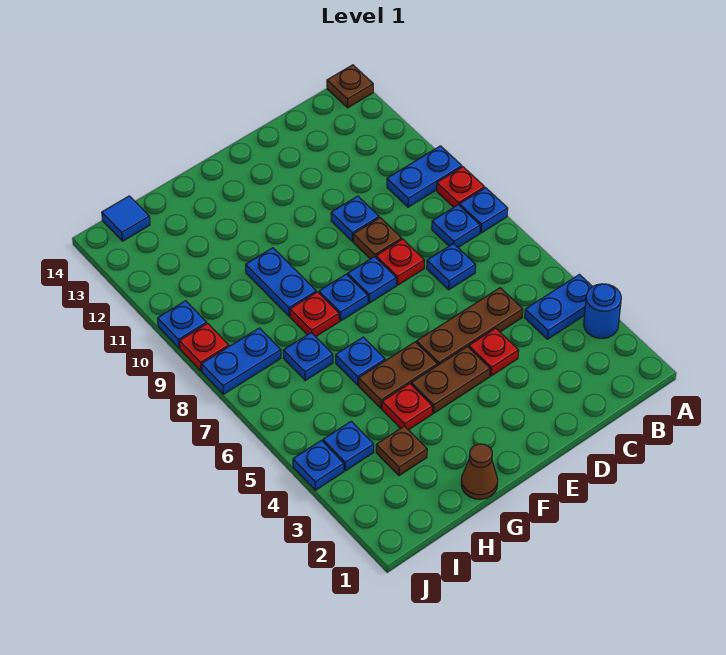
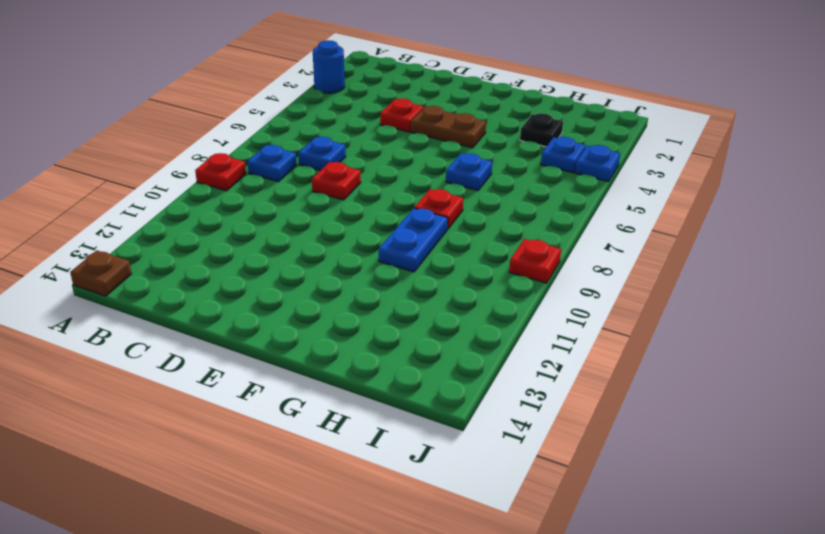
black plate H3 level 1 -> brown plate H3 level 1
none -> blue plate A4:B4 level 1
none -> blue plate A8 level 1
none -> blue plate A10:B10 level 1
none -> brown plate C5:E5 level 1

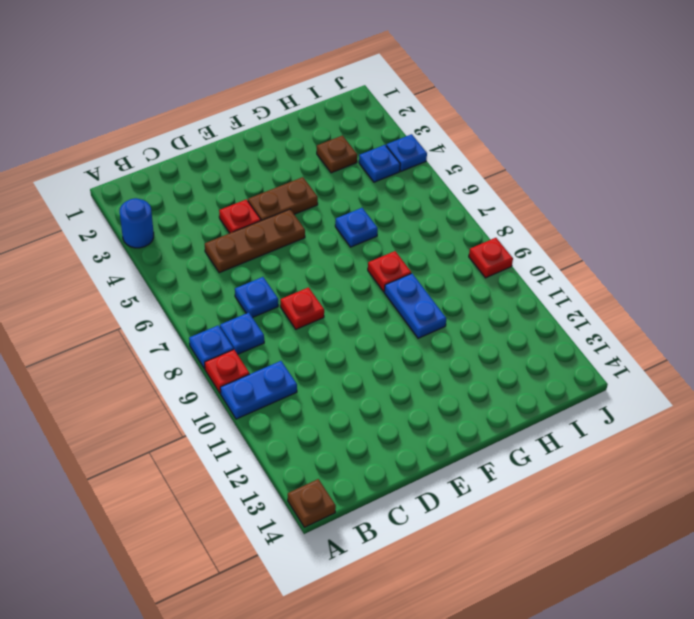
none -> blue plate A4:B4 level 1
none -> brown plate D9 level 1
none -> blue plate D10 level 1
none -> blue plate E8 level 1

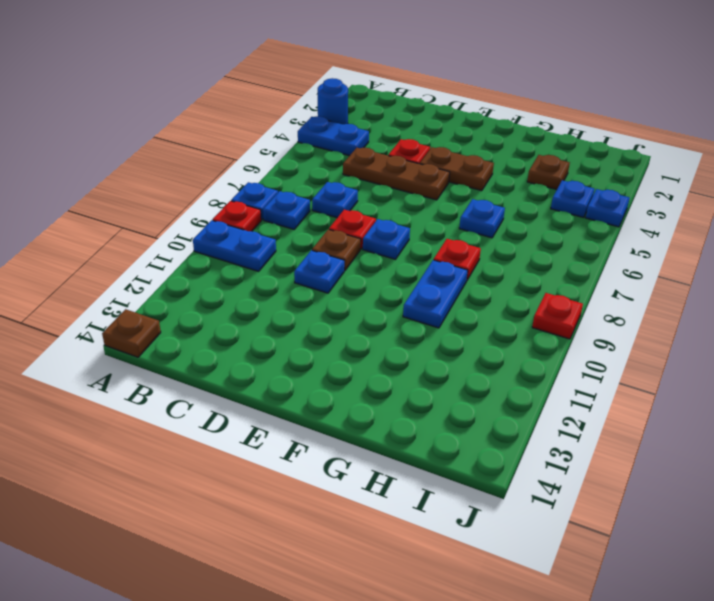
none -> brown plate F5:G5 level 1
none -> blue plate F8 level 1
none -> brown cone G1 level 1
none -> red plate G4 level 1

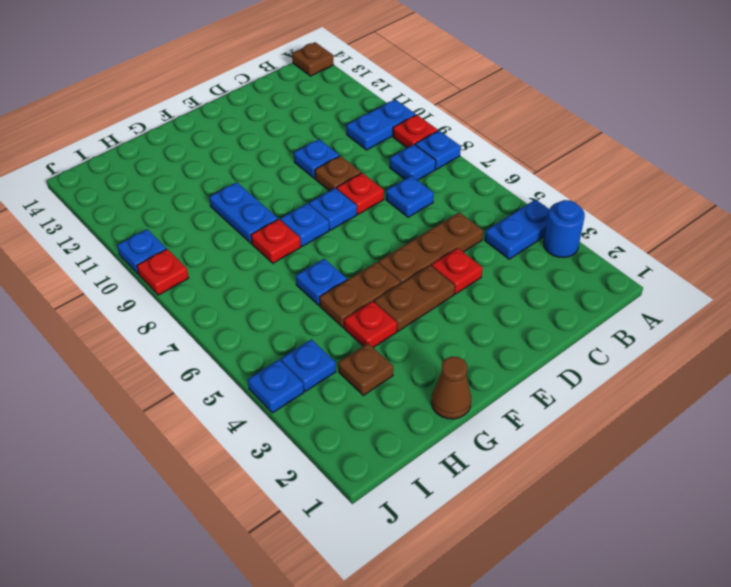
none -> blue plate H7 level 1
none -> blue plate I8:J8 level 1
none -> blue tile I14 level 1

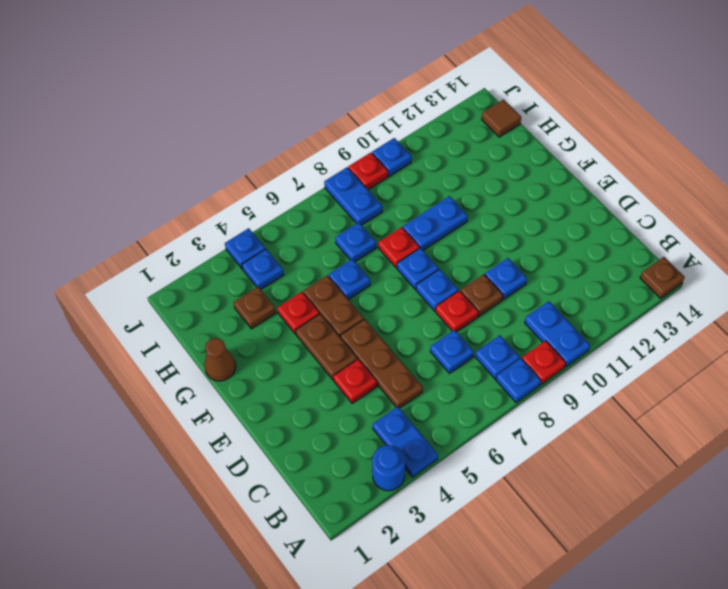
brown tile I14 level 1 -> blue tile I14 level 1

